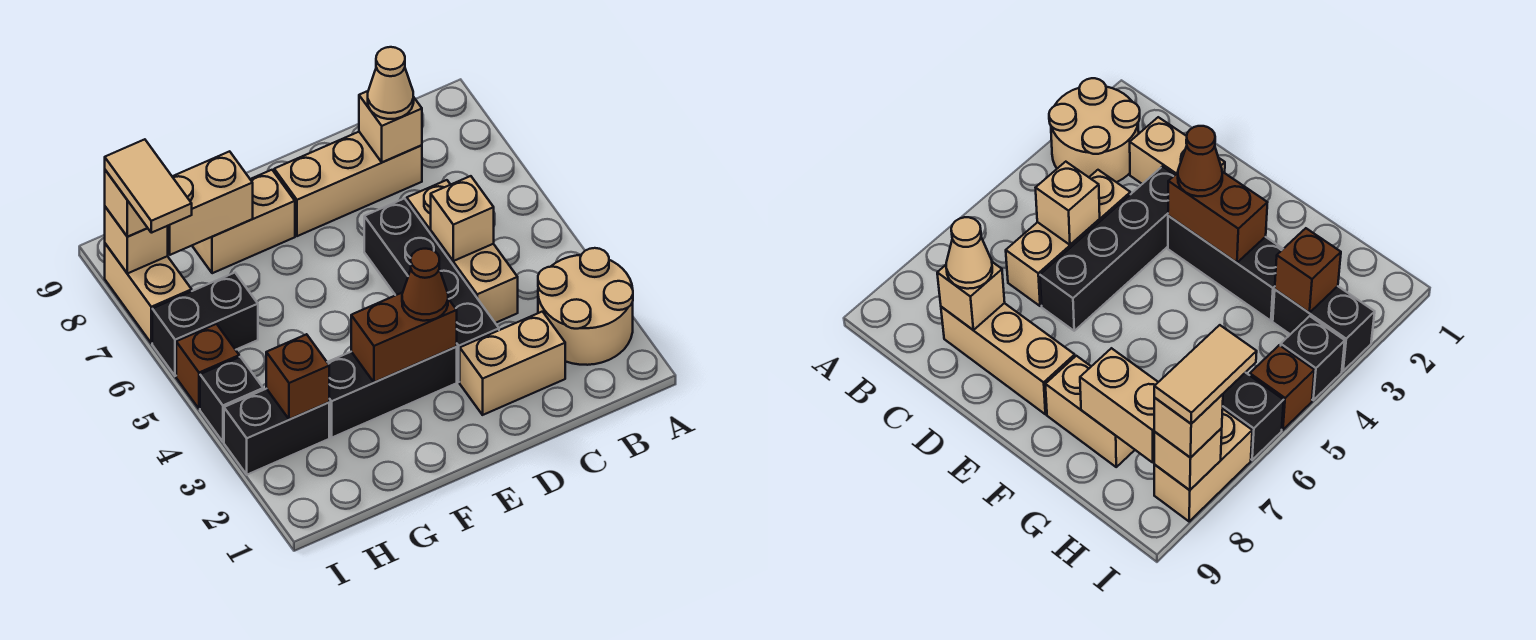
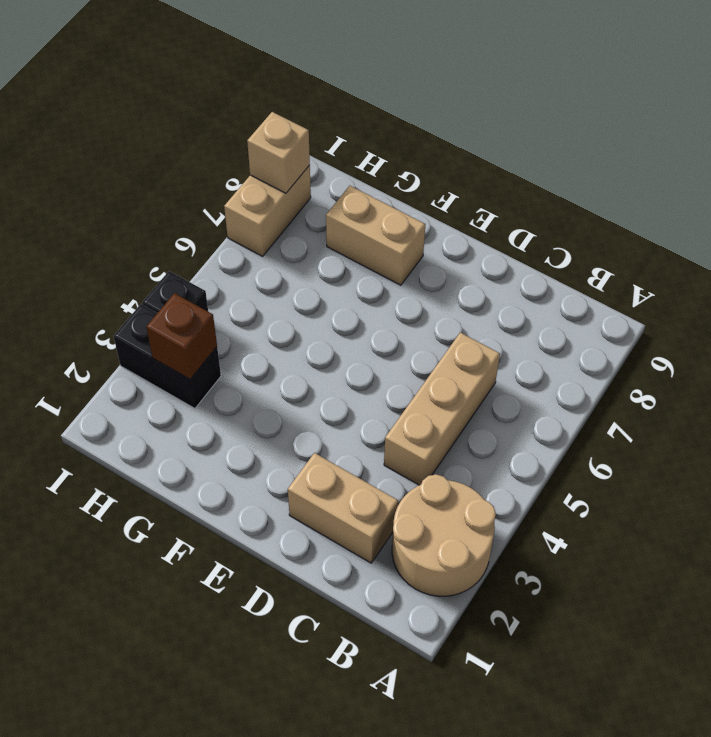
none -> tan brick C8:E8 level 1
none -> black brick D3:D6 level 1
none -> black brick E3:G3 level 1

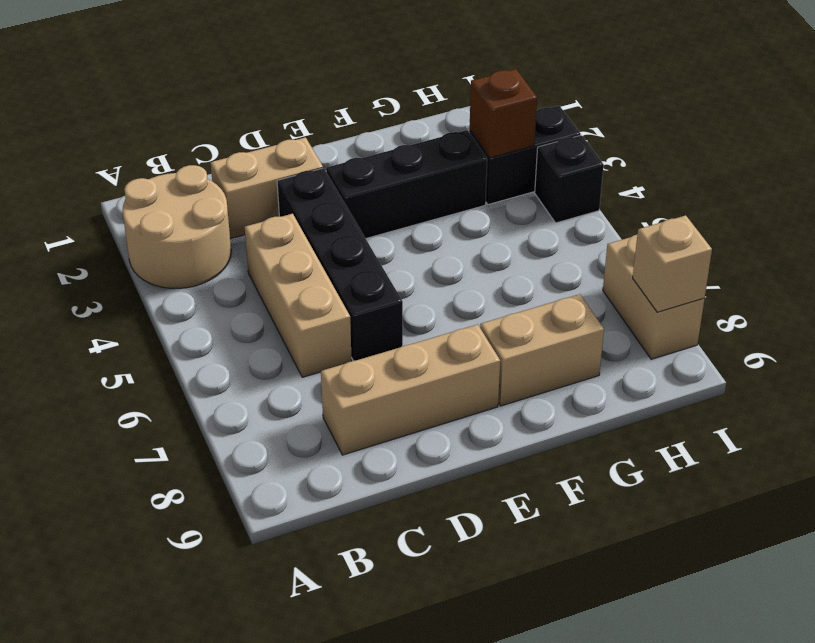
none -> black brick H6:I6 level 1
none -> brown brick I5 level 1
none -> tan brick C5 level 2

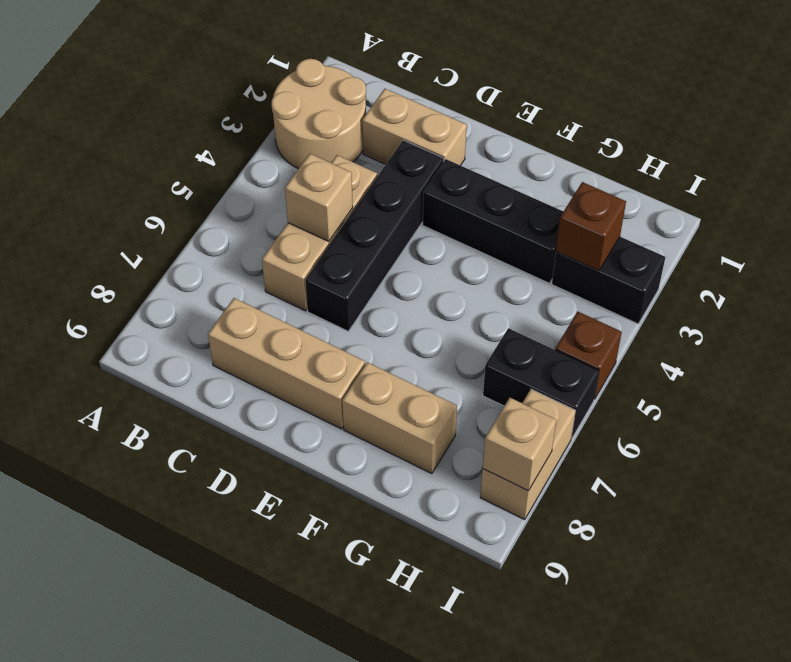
none -> black brick I4 level 1
none -> tan brick C8 level 2
none -> brown brick E3:F3 level 2

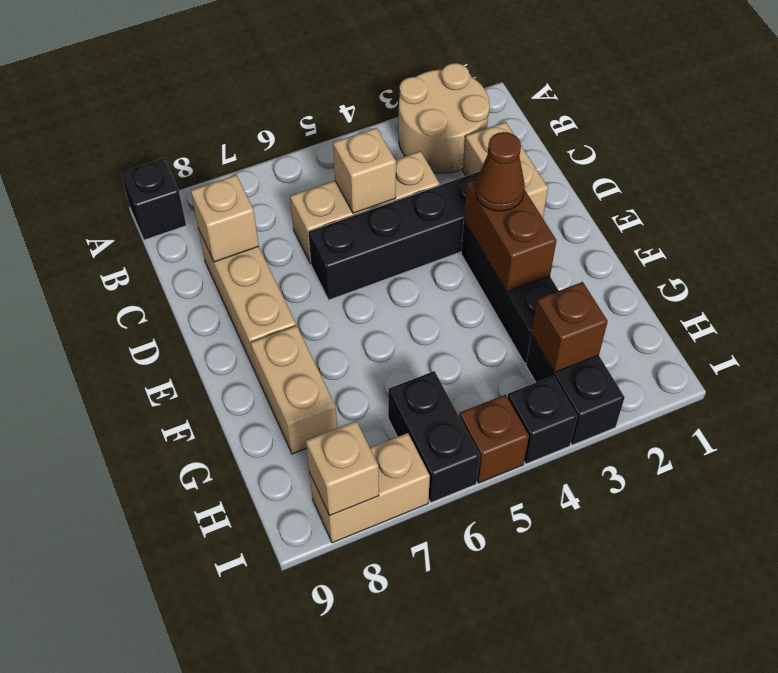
black brick A9 level 1 -> none
none -> tan brick G8:H8 level 2
none -> tan cone C8 level 3
none -> tan brick I8 level 3

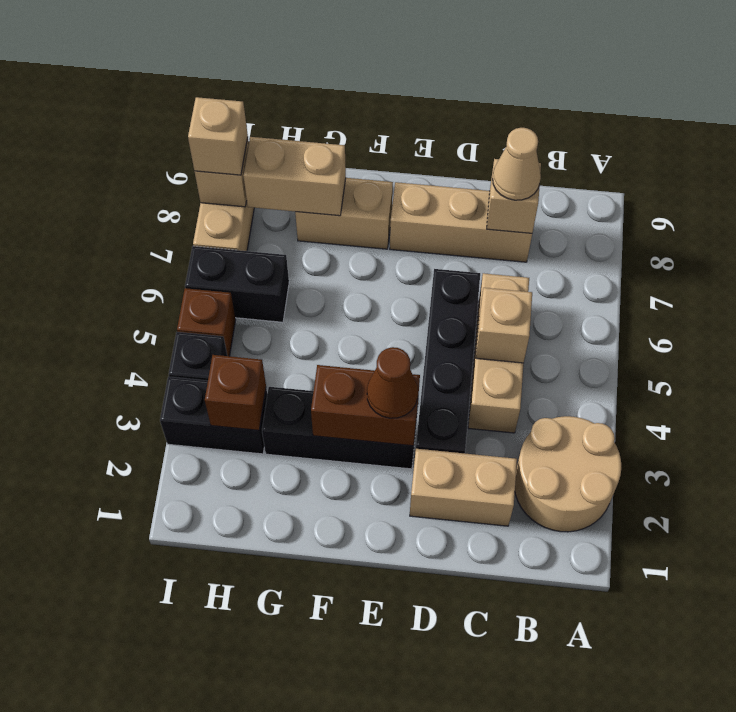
none -> tan tile I7:I8 level 4

